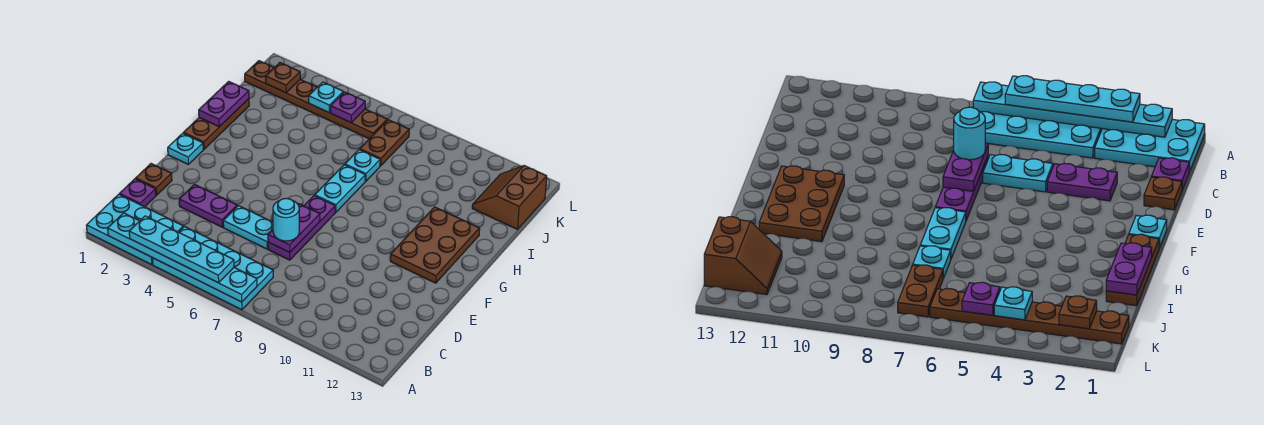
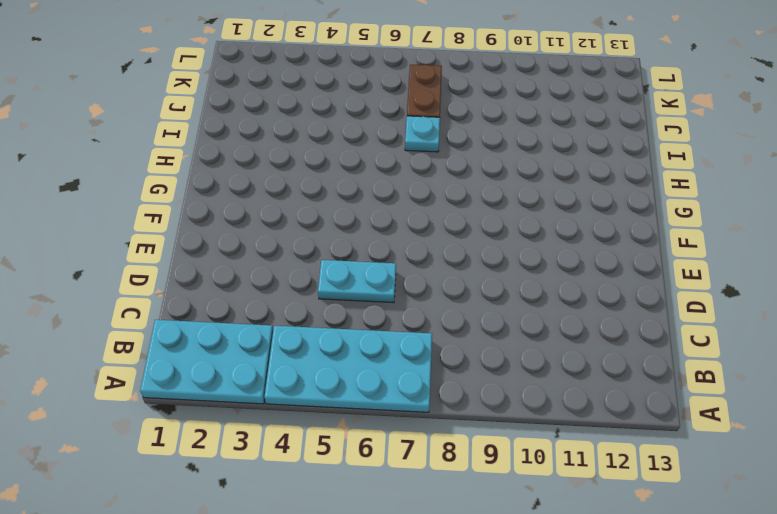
none -> purple plate C1 level 1
none -> brown plate D1 level 1
none -> purple plate D3:D4 level 1

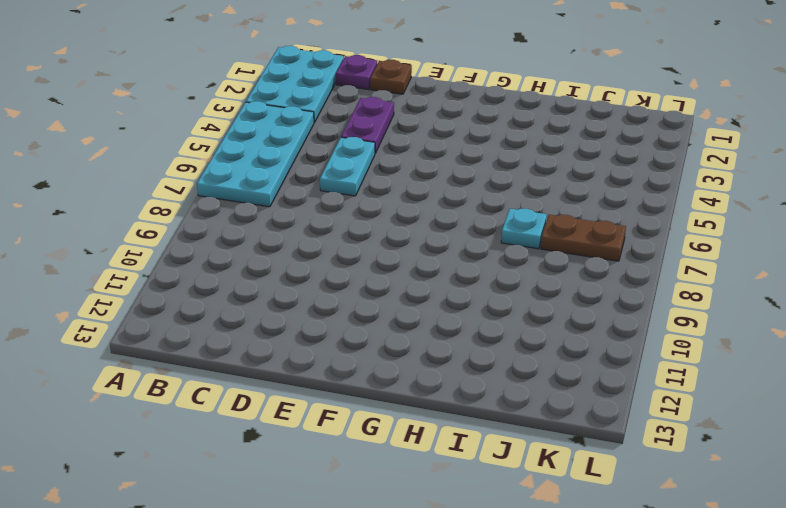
none -> purple plate D7:F7 level 1
none -> cyan plate F1 level 1
none -> brown plate F11:H12 level 1

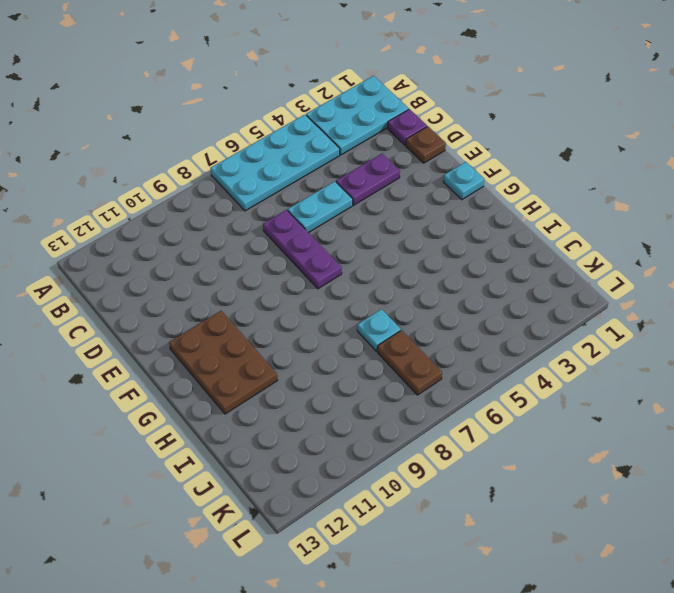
none -> brown plate G1:I1 level 1
none -> cyan plate G7:H7 level 1
none -> brown slope J12:K13 level 1 top 13

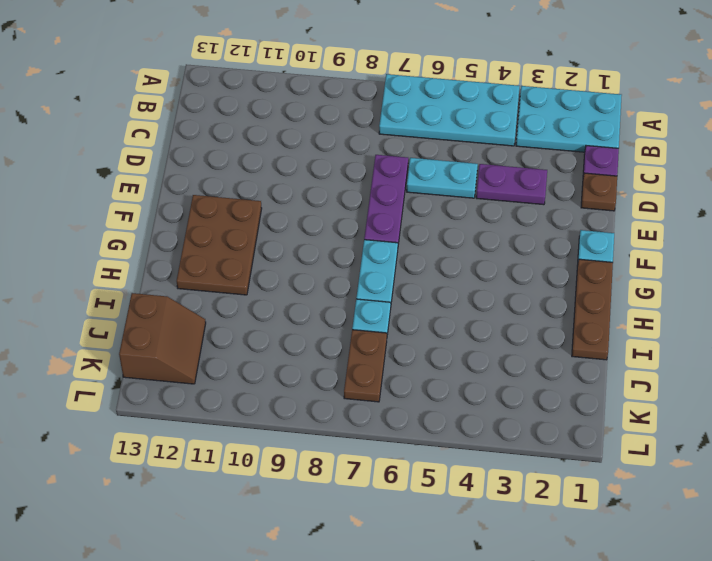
none -> brown plate K1:K6 level 1
none -> cyan plate A2:A7 level 2
none -> purple plate D7:E7 level 2

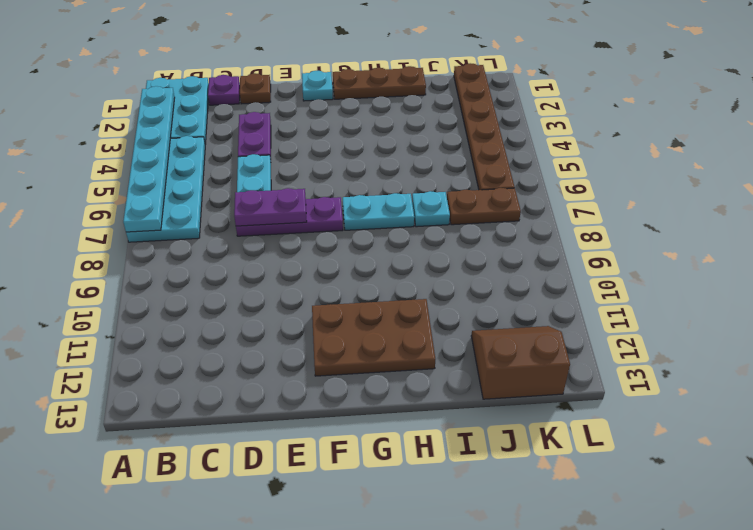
none -> purple plate H1:I1 level 2
none -> brown plate K2 level 2
none -> cyan plate K4 level 2

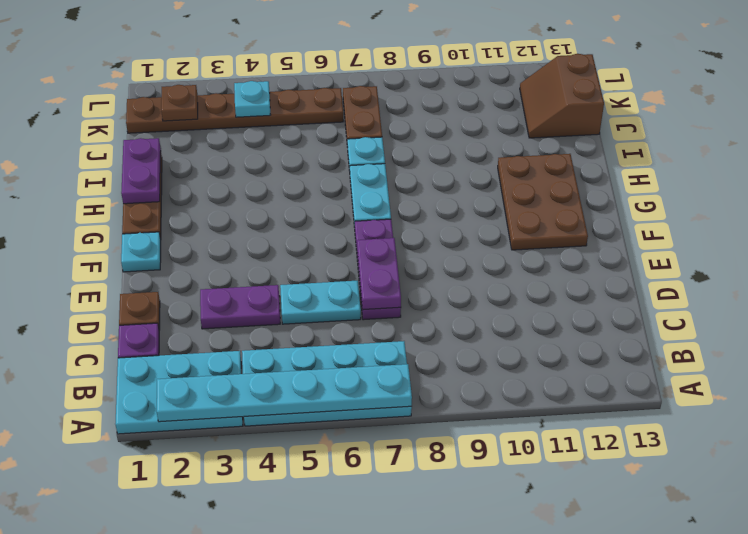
none -> purple plate K5 level 2
none -> cyan plate A3:A6 level 3
none -> cyan round brick D7 level 3

